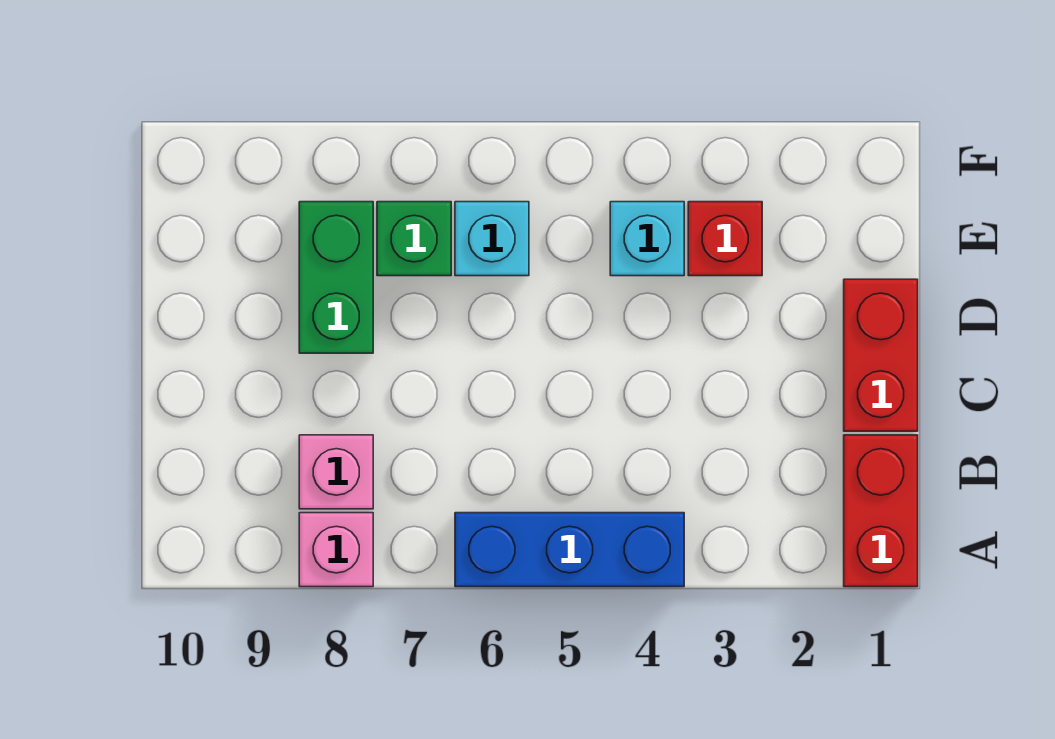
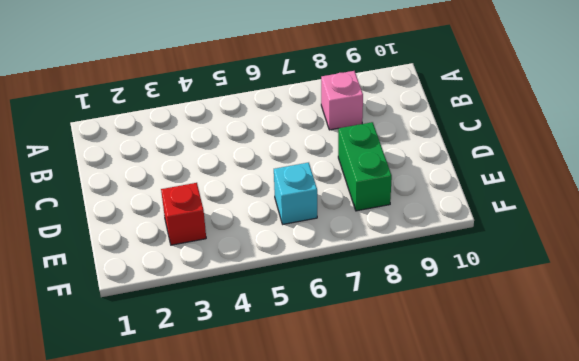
none -> red brick A1:B1 level 1
none -> blue brick A4:A6 level 1

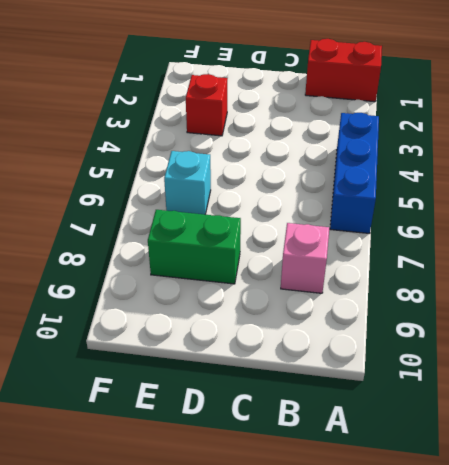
none -> pink brick A8 level 1
none -> red brick C1:D1 level 1

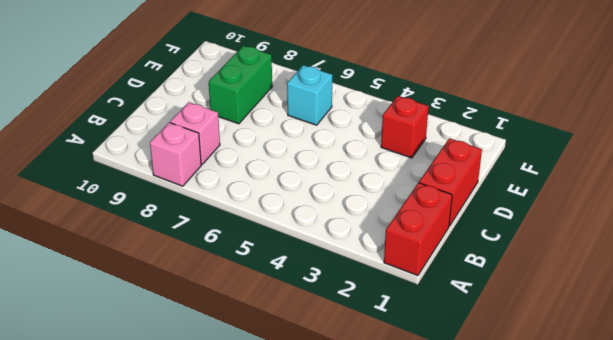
none -> blue brick A4:A6 level 1
none -> cyan brick E4 level 1

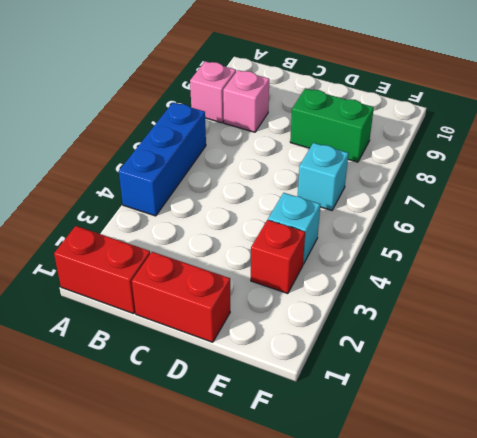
none -> green brick E7 level 1

